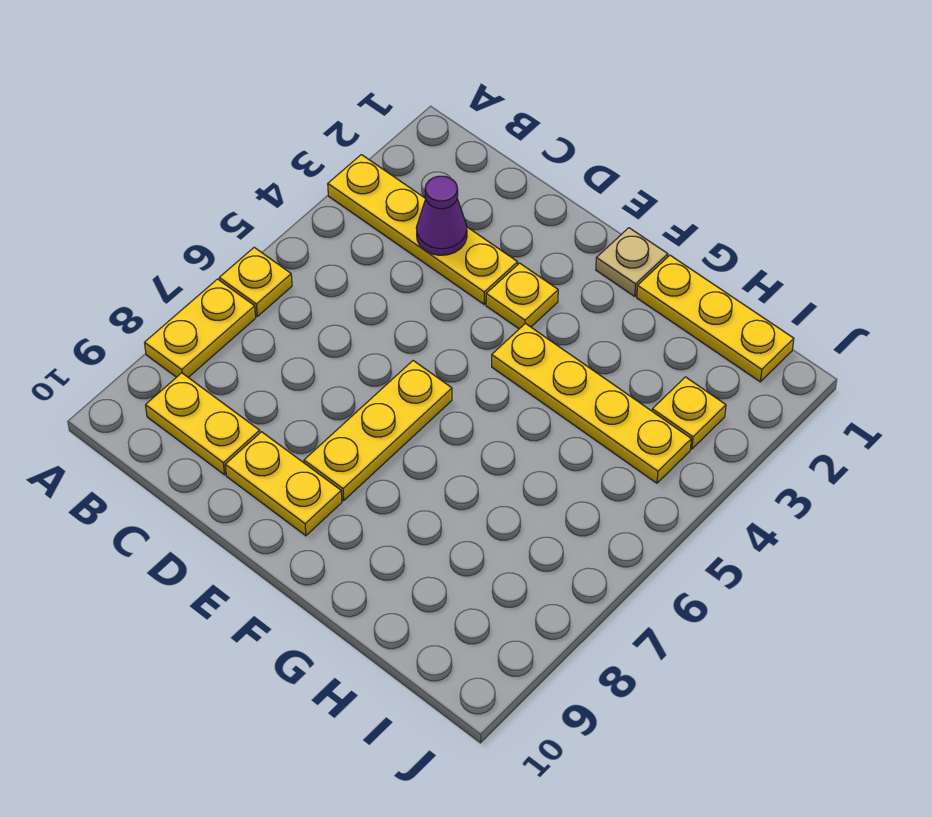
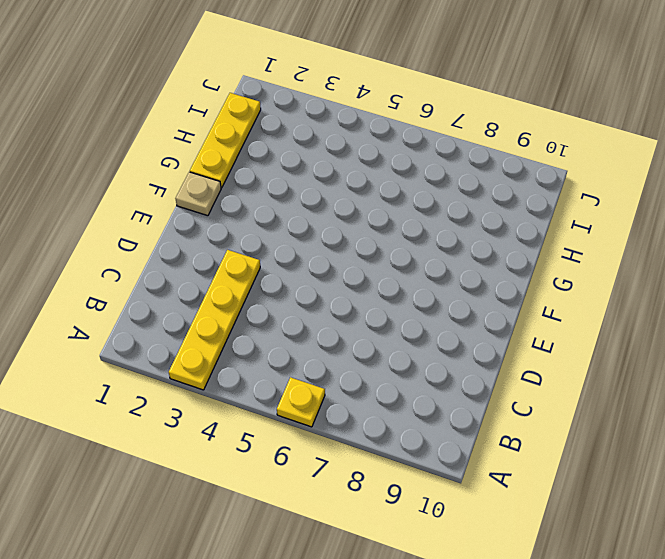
none -> yellow plate A7:A8 level 1
none -> yellow plate B9:C9 level 1
none -> yellow plate D9:E9 level 1

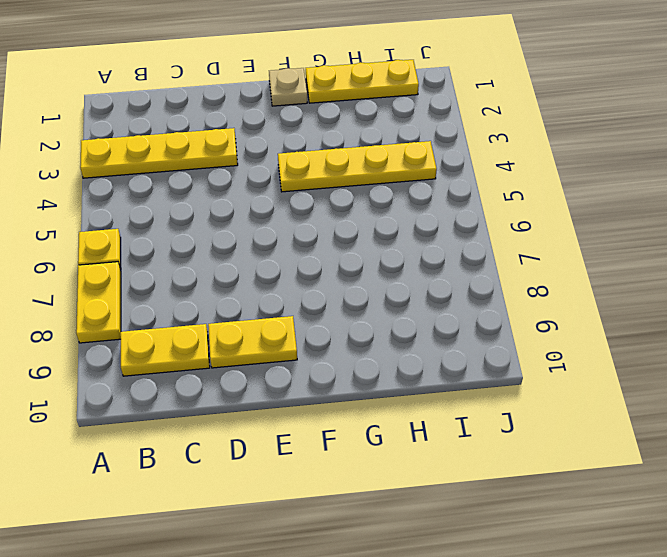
none -> yellow plate E3 level 1
none -> yellow plate E6:E8 level 1
none -> yellow plate I3 level 1

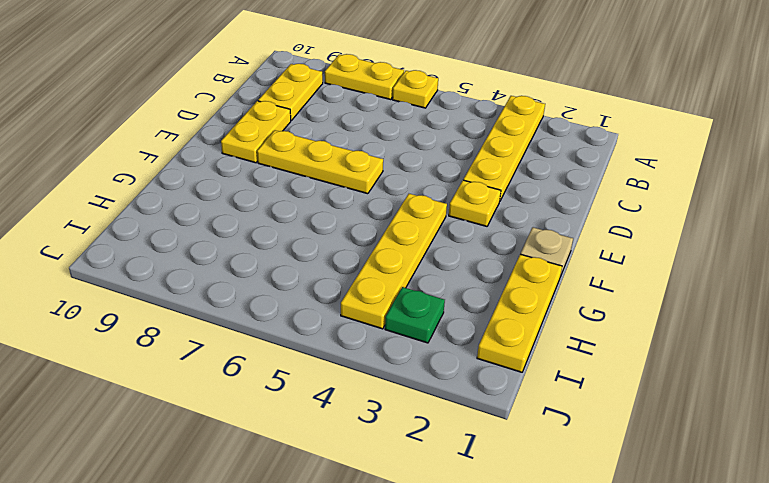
green plate I3 level 1 -> yellow plate I3 level 1
none -> purple cone C3 level 2

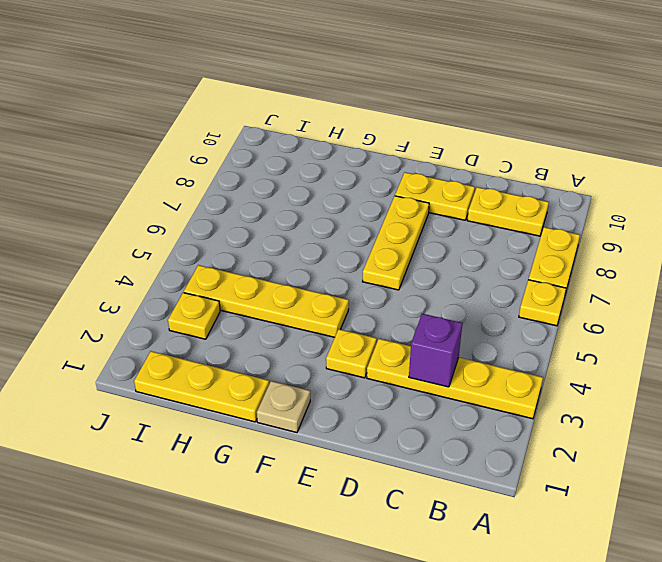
purple brick C3 level 2 -> purple cone C3 level 2

